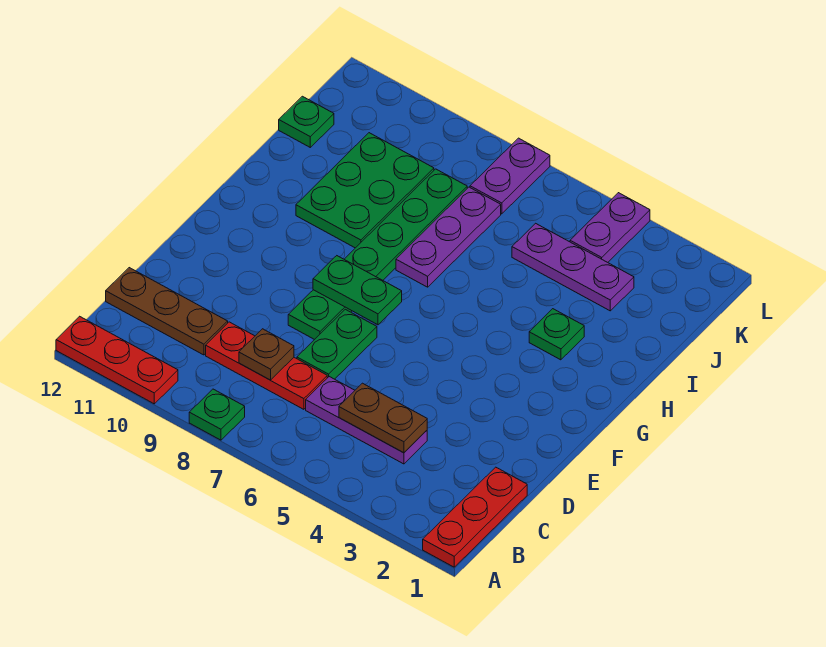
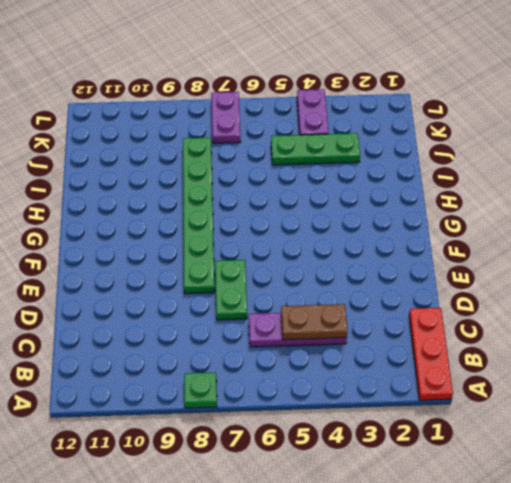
green plate J3:J5 level 1 -> purple plate J3:J5 level 1
none -> red plate A10:A12 level 1
none -> red plate C7:C9 level 1
none -> brown plate C10:C12 level 1

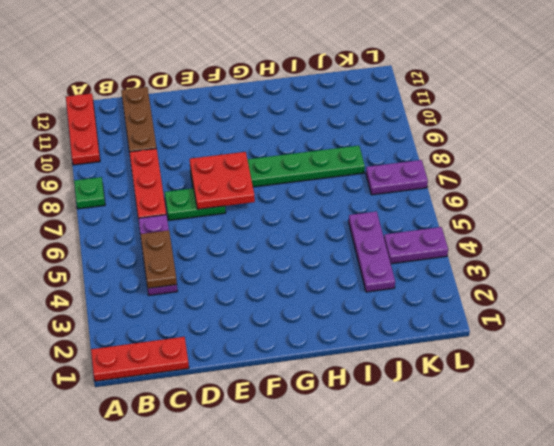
red plate E7:F8 level 2 -> green plate F7:F8 level 2
none -> green plate H3 level 1
none -> purple plate H7:J7 level 1
none -> green plate H9:J10 level 1

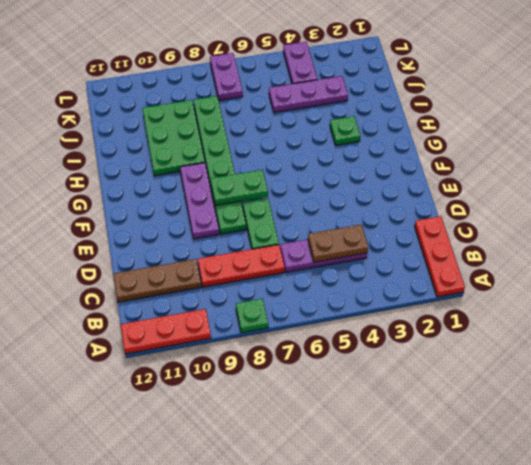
purple plate E9:G9 level 1 -> purple plate H7:J7 level 1
none -> green plate J12 level 1
none -> brown plate C8 level 2

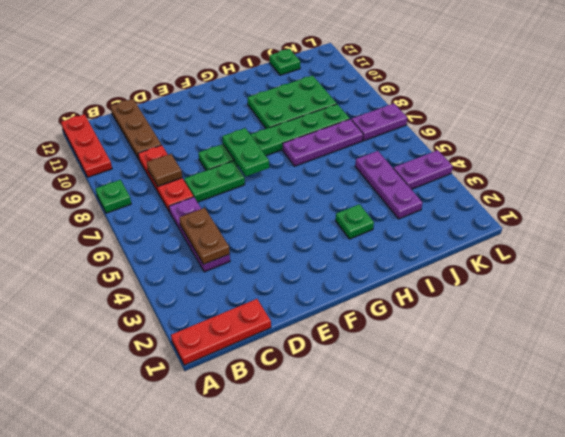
brown tile C8 level 2 -> brown plate C8 level 2

